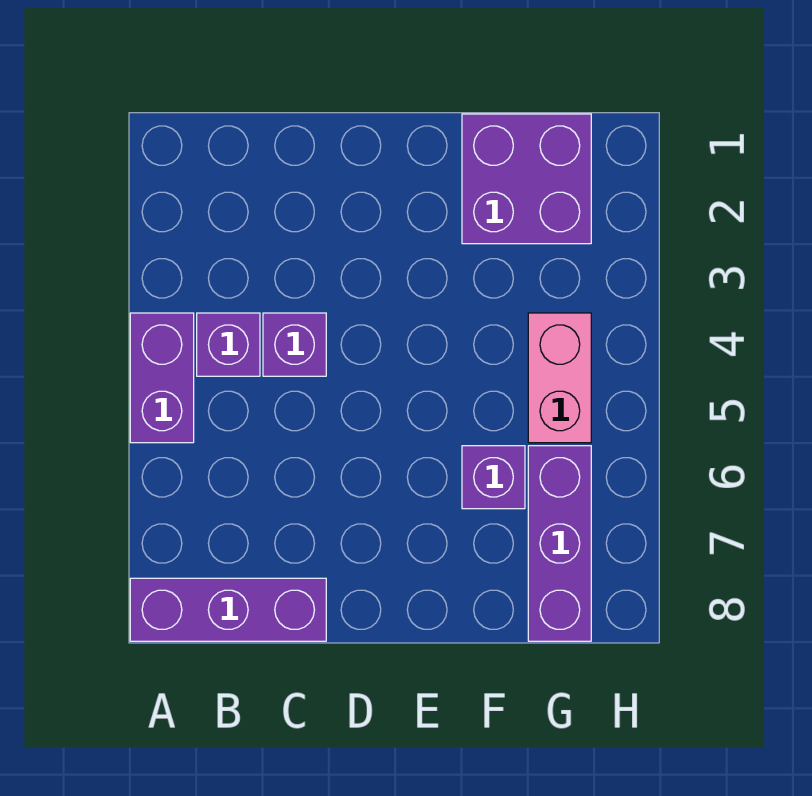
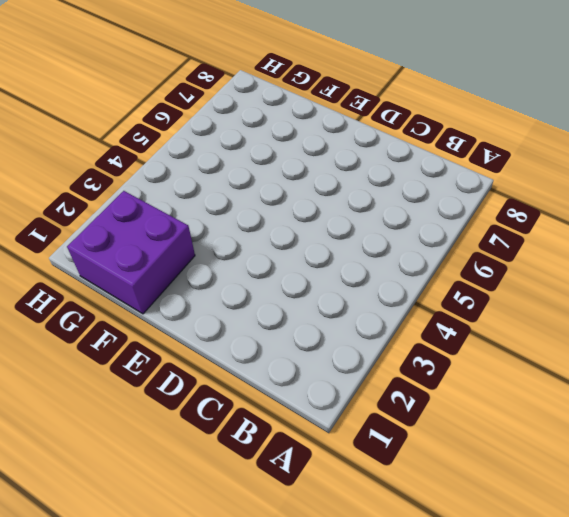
none -> purple brick A4:A5 level 1
none -> purple brick A8:C8 level 1

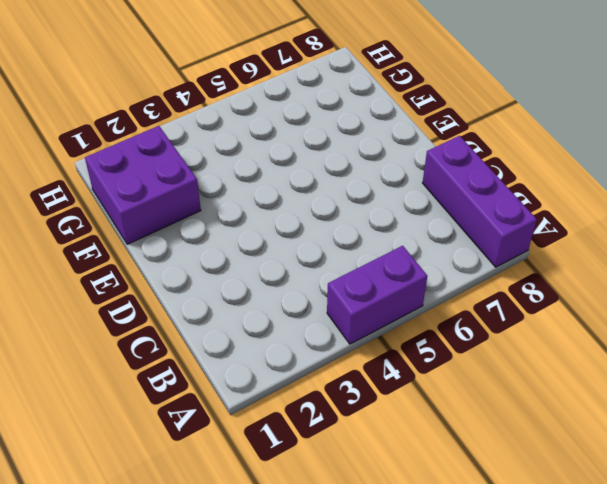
none -> purple brick B4 level 1
none -> purple brick C4 level 1

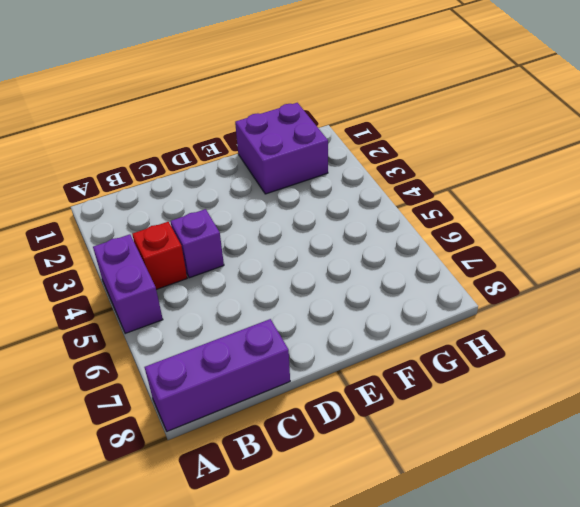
red brick B4 level 1 -> purple brick B4 level 1
none -> purple brick F6 level 1
none -> pink brick G4:G5 level 1

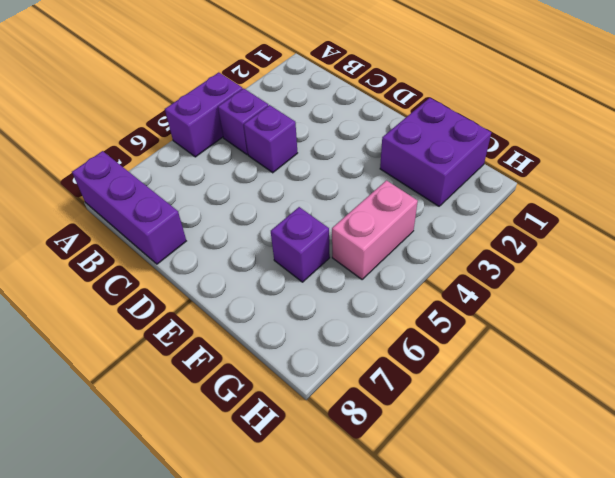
none -> purple brick G6:G8 level 1

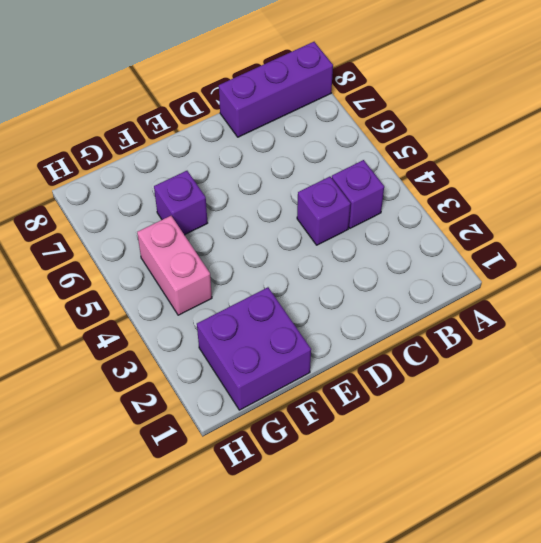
none -> purple brick A4:A5 level 1
none -> purple brick G6:G8 level 1

